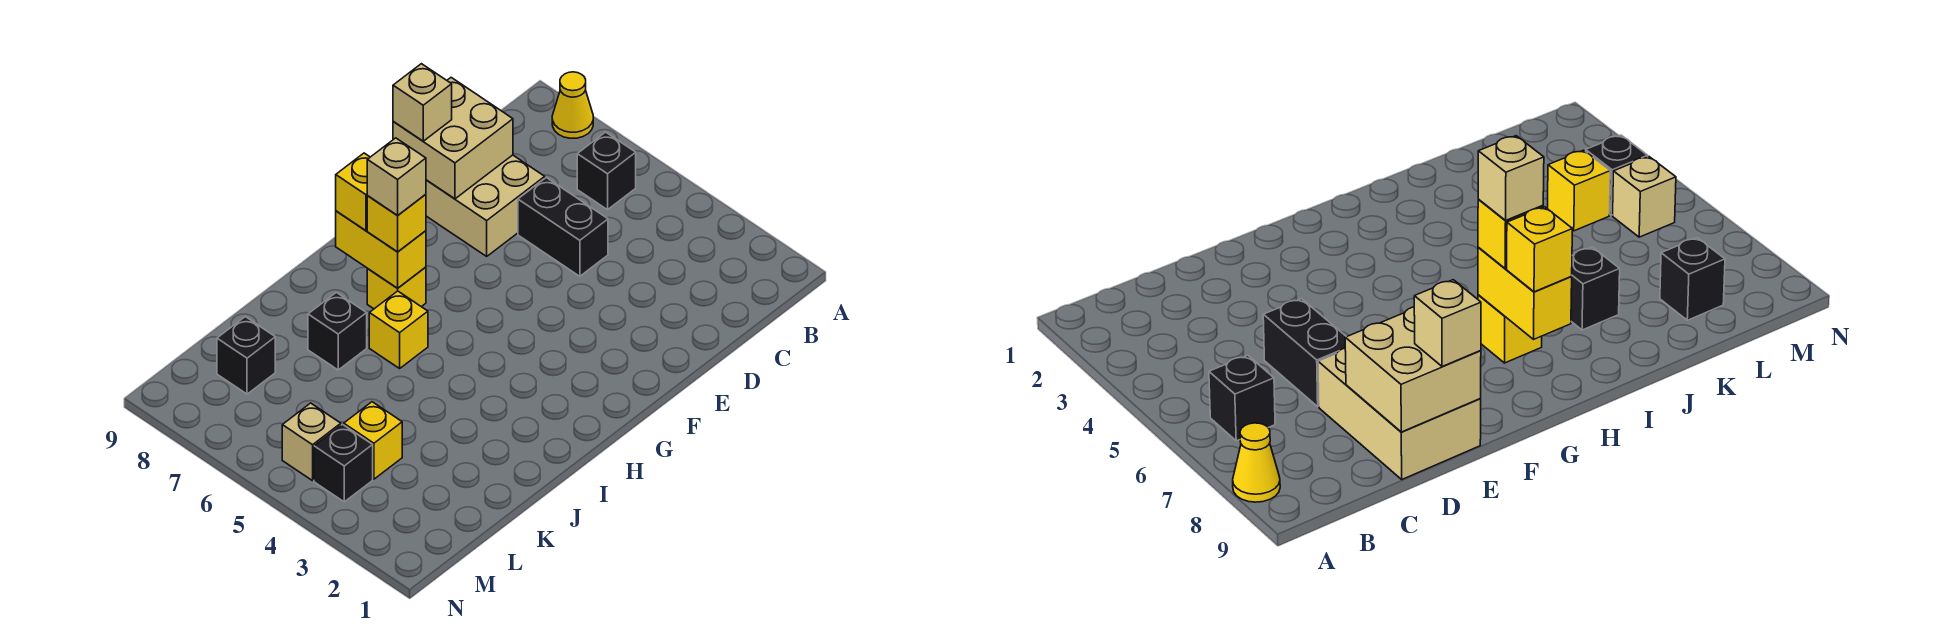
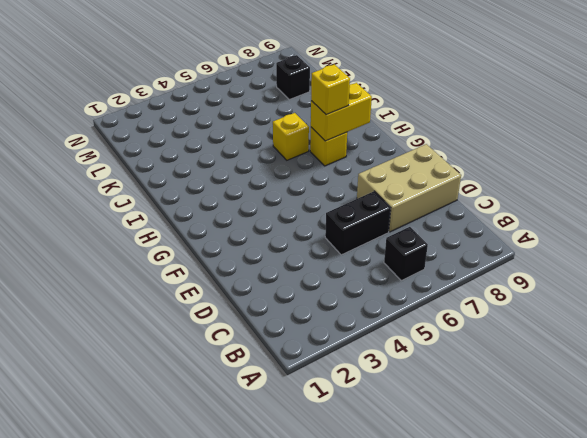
none -> yellow cone A8 level 1
none -> black brick J7 level 1
none -> yellow brick L4 level 1

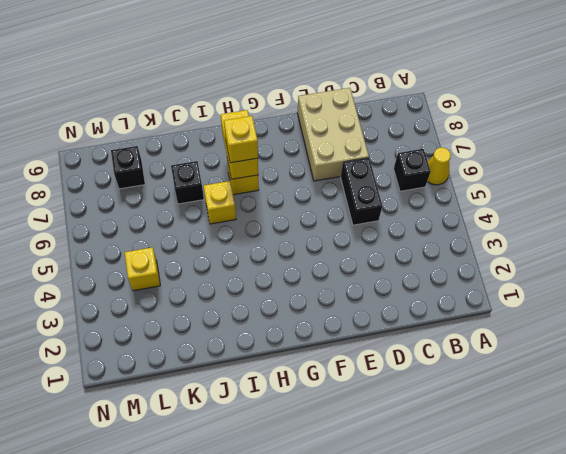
yellow cone A6 level 1 -> yellow cone A8 level 1
none -> black brick M4 level 1
none -> tan brick M5 level 1
none -> tan brick D8:E9 level 2

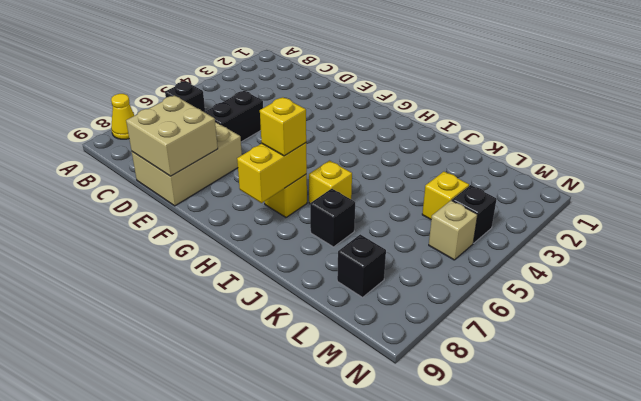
none -> tan brick E9 level 3
none -> yellow brick H8 level 3
none -> tan brick H7 level 4

